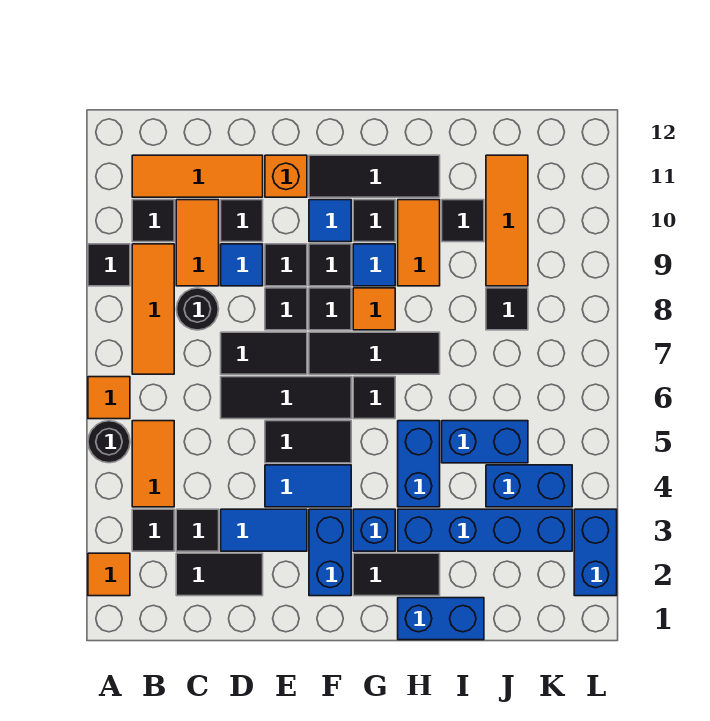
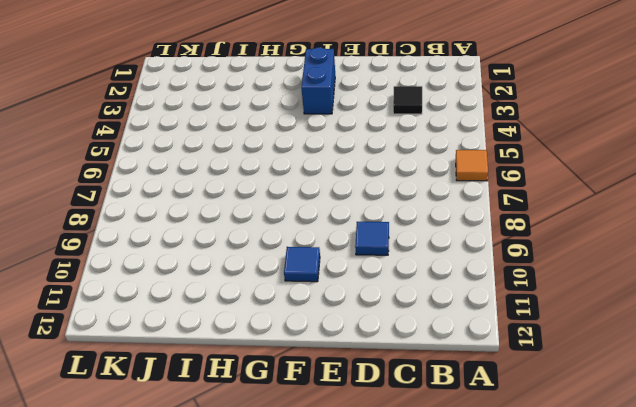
none -> orange tile A2 level 1
none -> black round brick A5 level 1
none -> black tile A9 level 1
none -> black tile B3 level 1

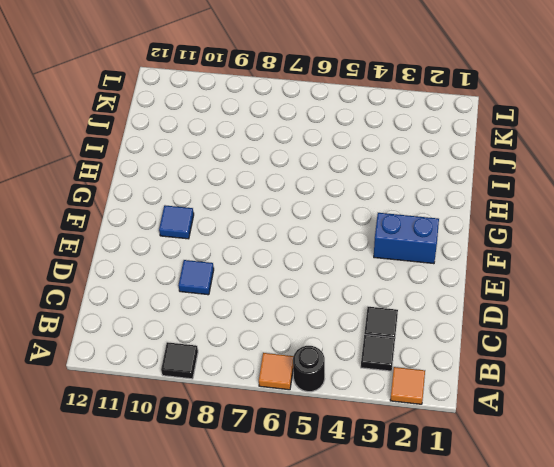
none -> orange tile B4:B5 level 1
none -> orange tile B7:B9 level 1
none -> black tile B10 level 1
none -> orange tile B11:D11 level 1

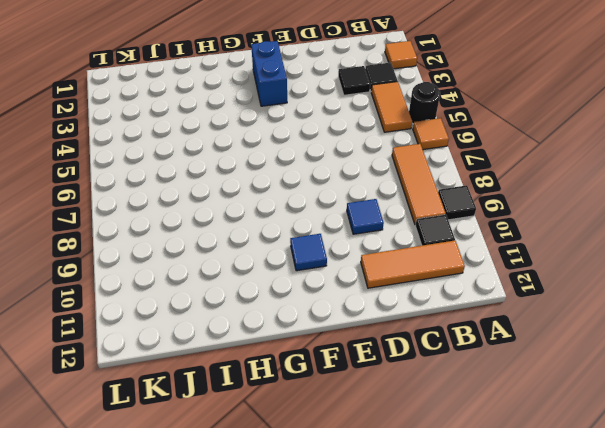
none -> black tile C2:D2 level 1
none -> black round brick C8 level 1
none -> orange tile C9:C10 level 1
none -> blue tile D3:E3 level 1

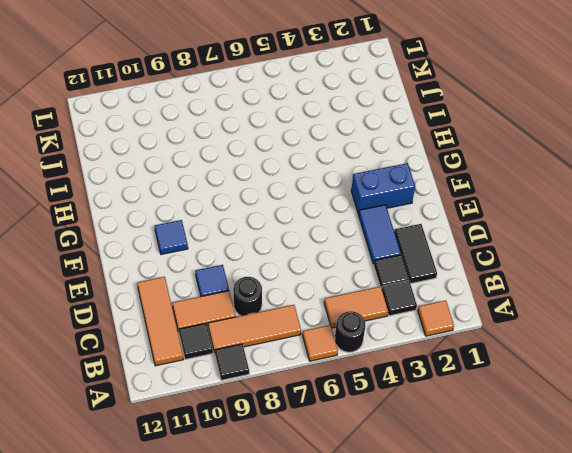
none -> black tile D6:F6 level 1
none -> black tile D7:E7 level 1
none -> black tile D10 level 1
none -> blue tile E4:F4 level 1

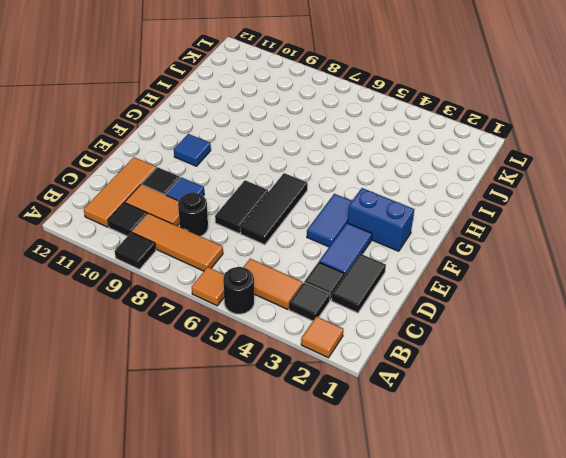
none -> black tile E5:F5 level 1
none -> black tile E8 level 1
none -> black tile E9 level 1
none -> orange brick E11 level 1

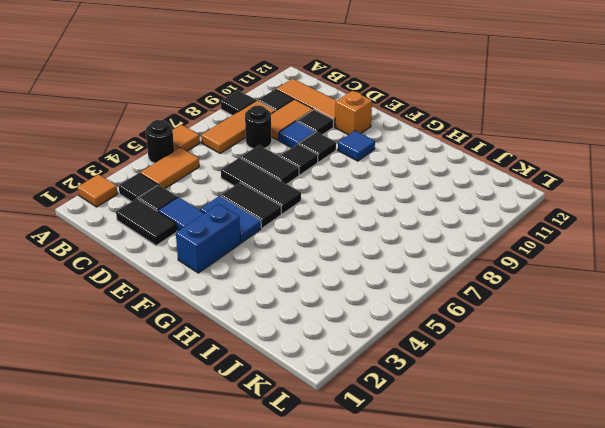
none -> black tile F7:H7 level 1
none -> black tile F8 level 1
none -> black tile F9 level 1
none -> black tile F11:H11 level 1

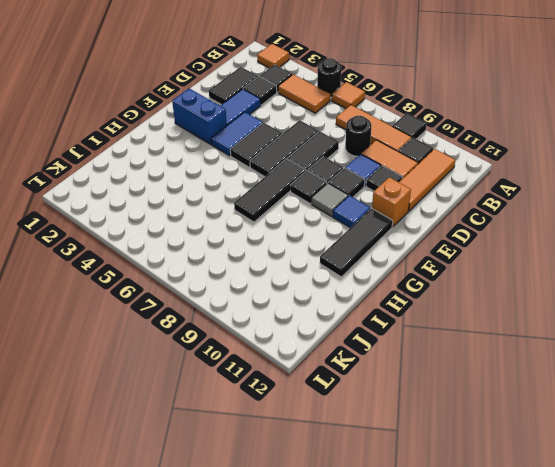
grey tile F9 level 1 -> black tile F9 level 1
none -> black tile G2:H2 level 1
none -> blue brick G3 level 1
none -> black tile G6 level 1
none -> orange tile G8 level 1

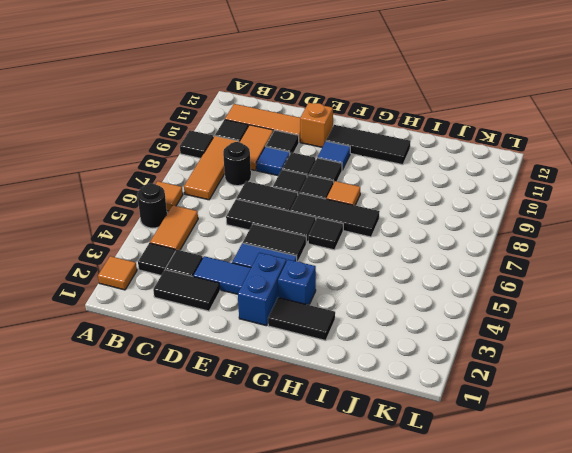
none -> blue tile G9 level 1
none -> black tile G10 level 1
none -> blue brick H1:I1 level 1
none -> blue brick H3:K3 level 1

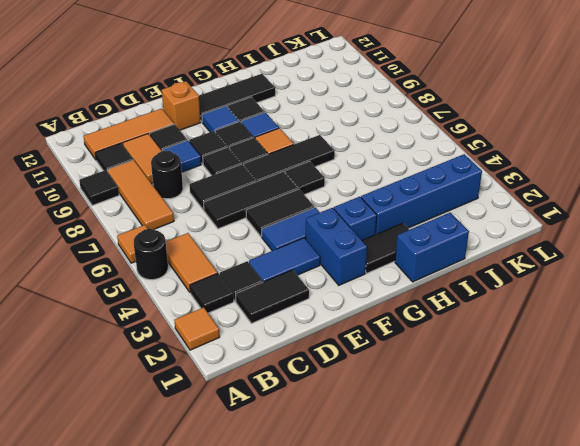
none -> blue brick H4:H5 level 1
none -> orange tile H9:H10 level 1
none -> blue brick I5:J5 level 1
none -> black tile I10 level 1

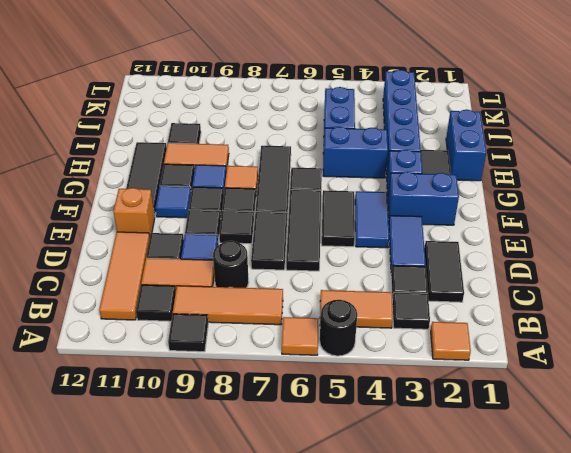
none -> blue brick J4:K4 level 1
none -> black tile J8 level 1
none -> orange tile J9:J11 level 1
none -> blue brick L2:L3 level 1

